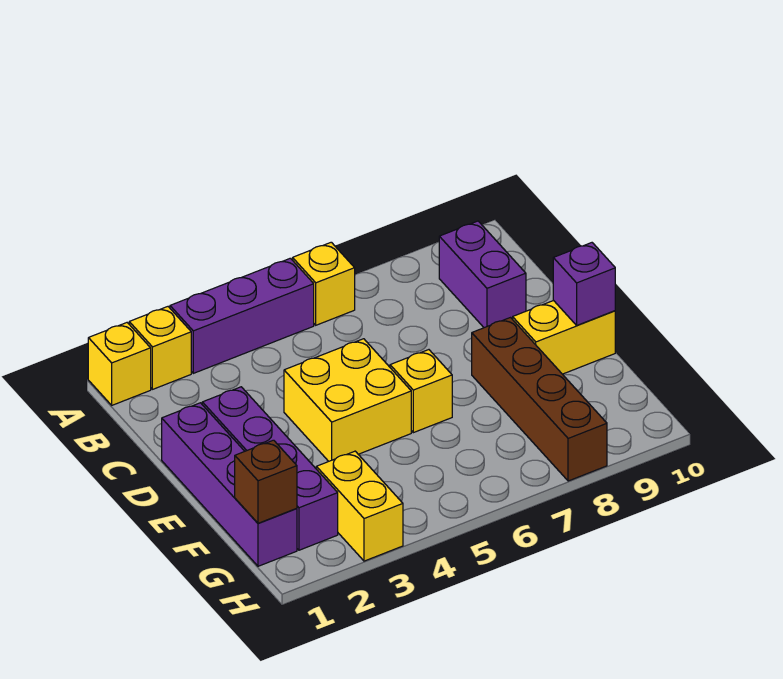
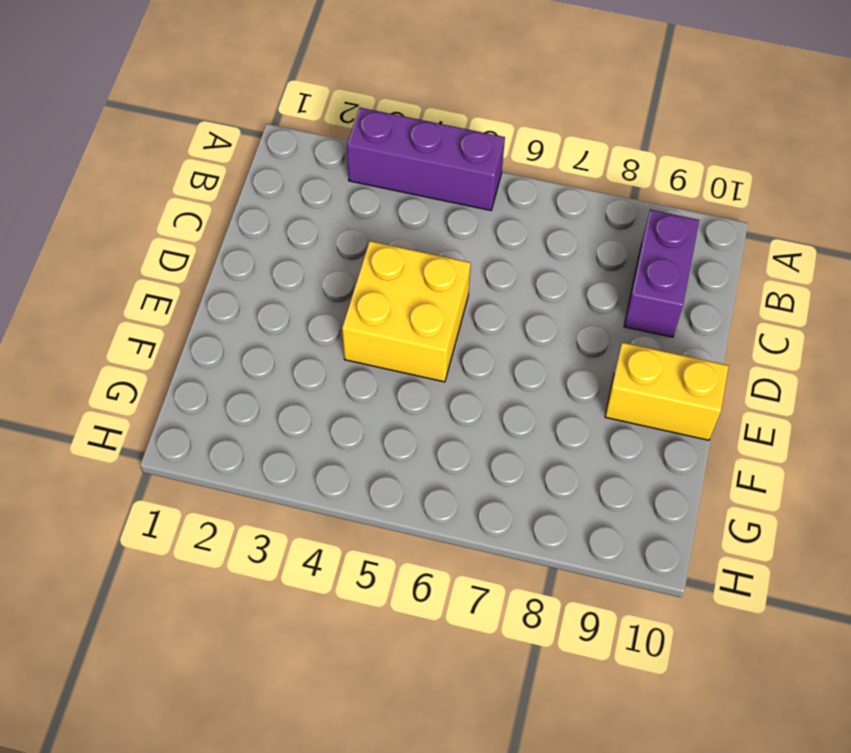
none -> yellow brick A1 level 1
none -> yellow brick A2 level 1
none -> yellow brick A6 level 1

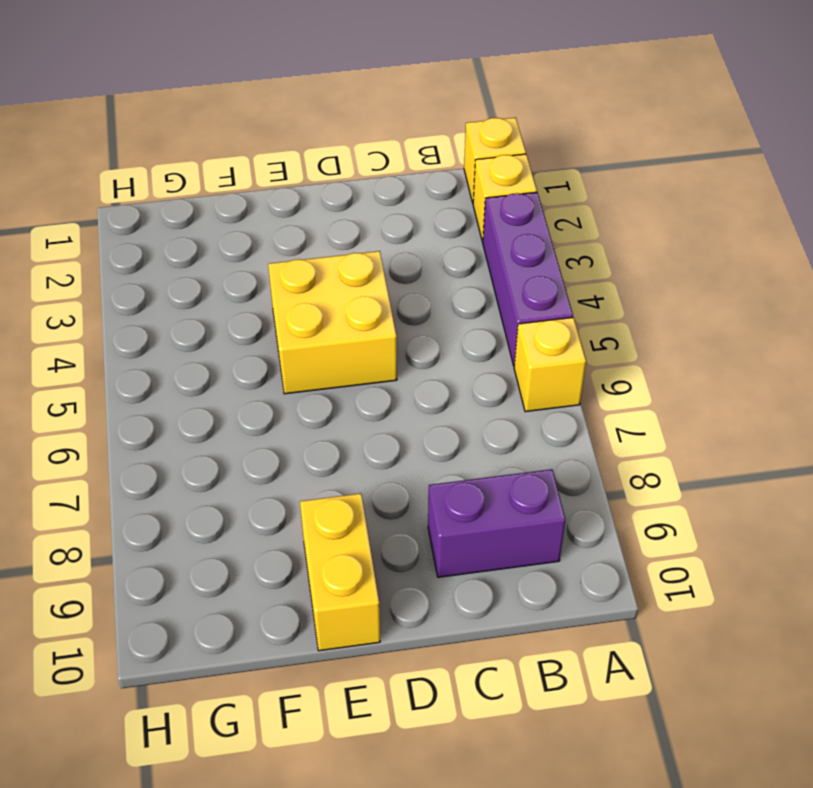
none -> purple brick D1:G1 level 1
none -> purple brick D2:G2 level 1
none -> yellow brick E6 level 1

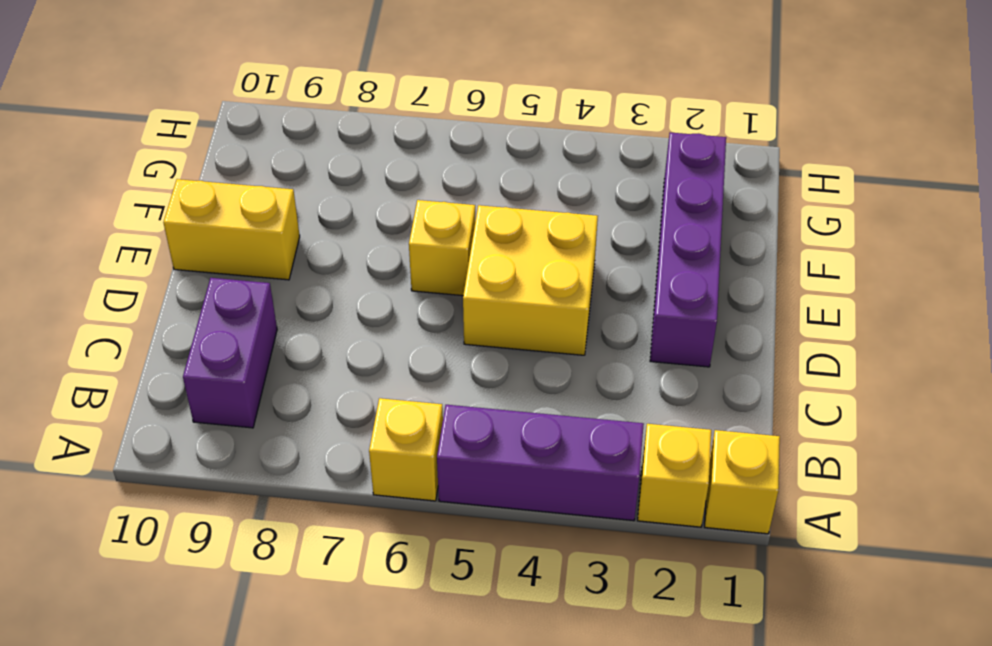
none -> purple brick D1:G1 level 1
none -> brown brick E8:H8 level 1
none -> yellow brick G3:H3 level 1

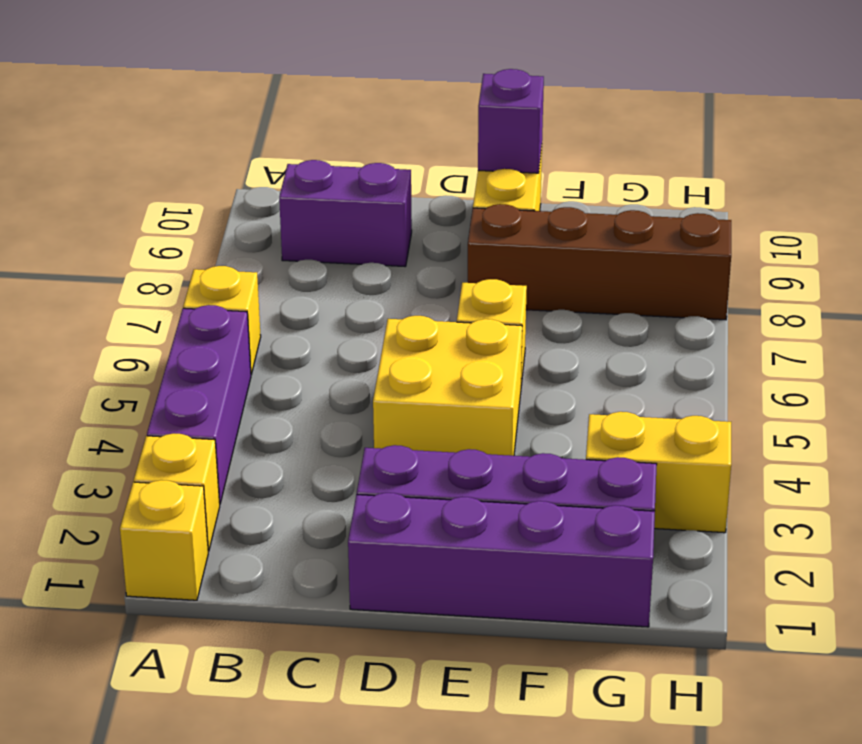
none -> brown brick G1 level 2

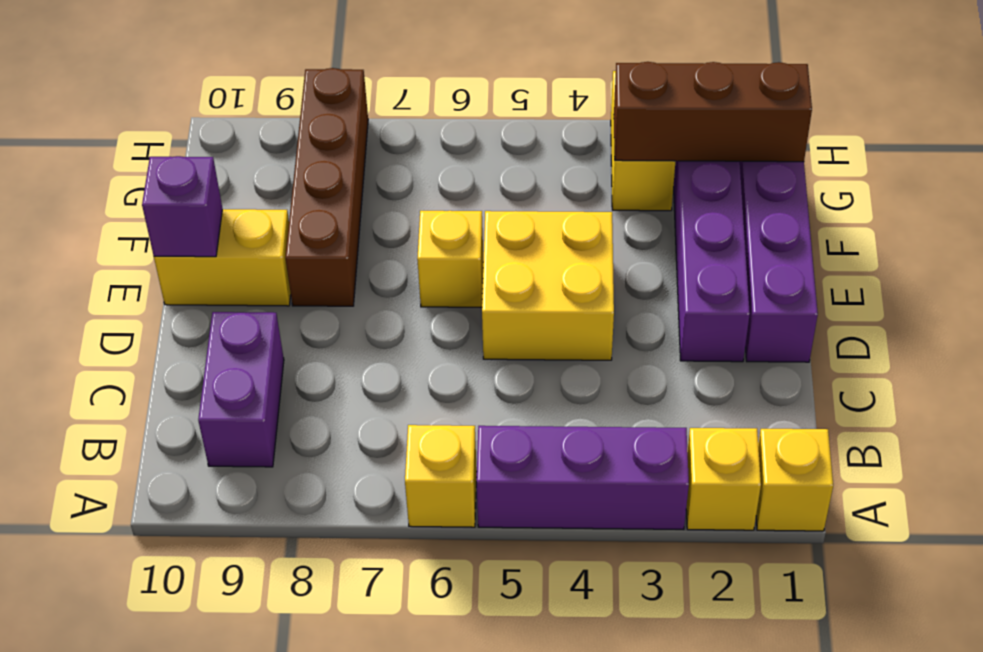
brown brick G1:G3 level 2 -> brown brick G1 level 2

